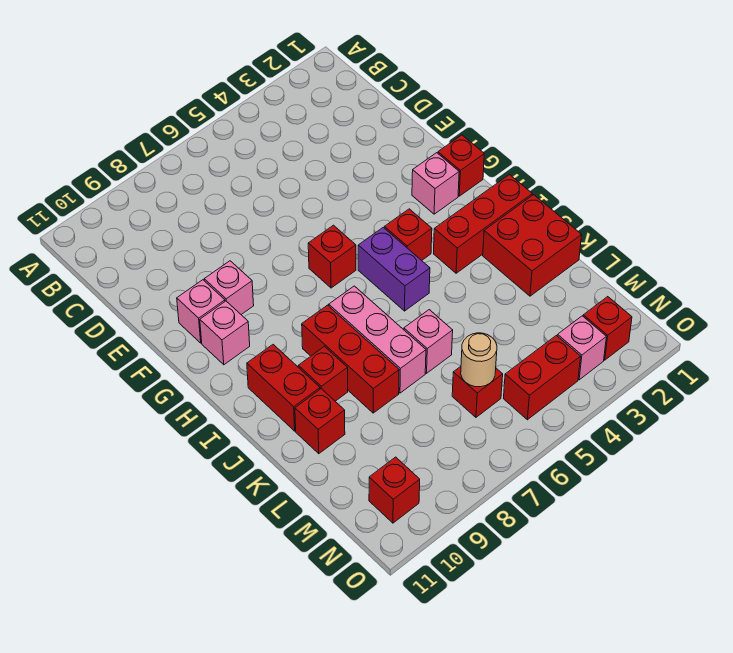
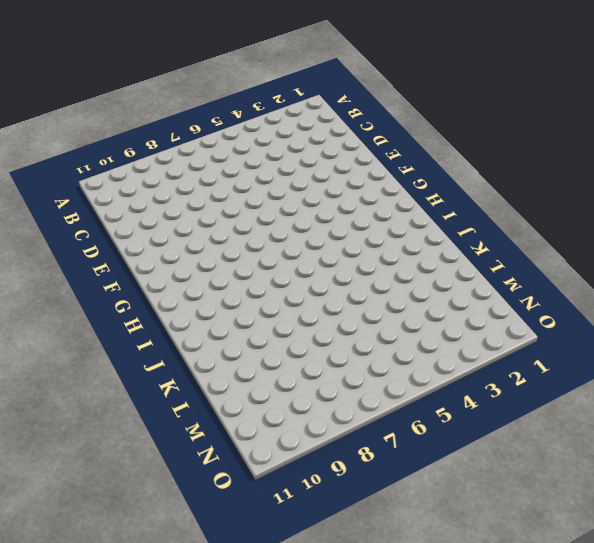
none -> pink brick F9 level 1
none -> pink brick F10 level 1
none -> red brick G1 level 1

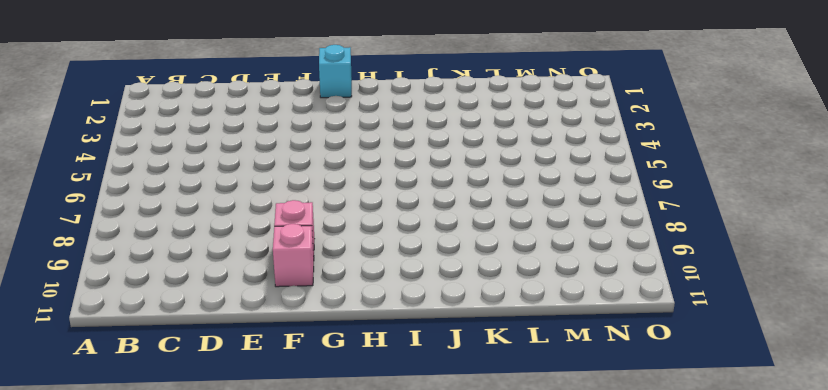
cyan brick G1 level 1 -> red brick G1 level 1
none -> pink brick G2 level 1
none -> red brick G6 level 1
none -> pink brick G10 level 1

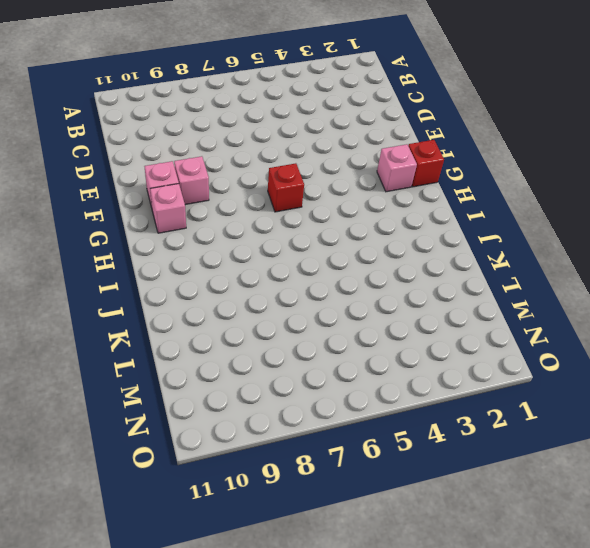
none -> red brick H4 level 1
none -> purple brick H5:I5 level 1
none -> red brick I1:I3 level 1

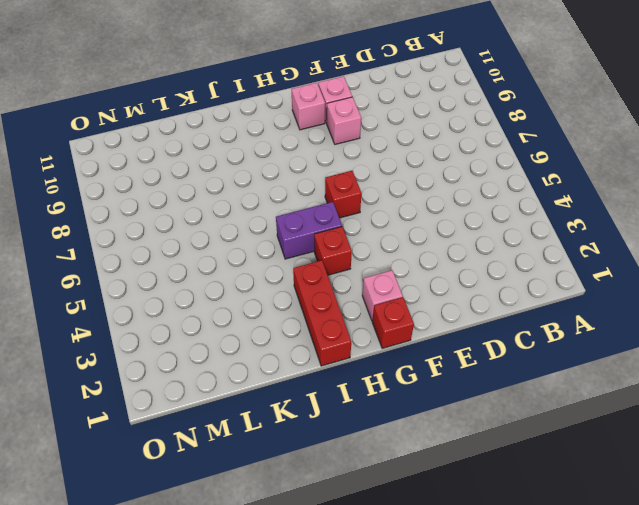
none -> pink brick I7:K7 level 1
none -> red brick I8:K8 level 1
none -> red brick I10:J10 level 1

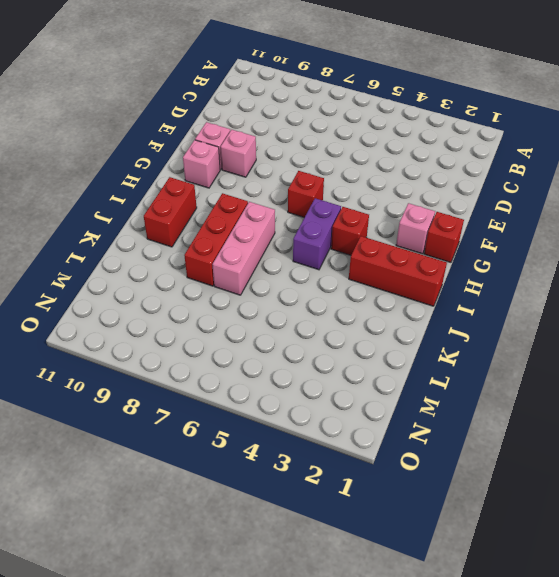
none -> red brick J1:K2 level 1
none -> red brick J9 level 1
none -> pink brick K6 level 1

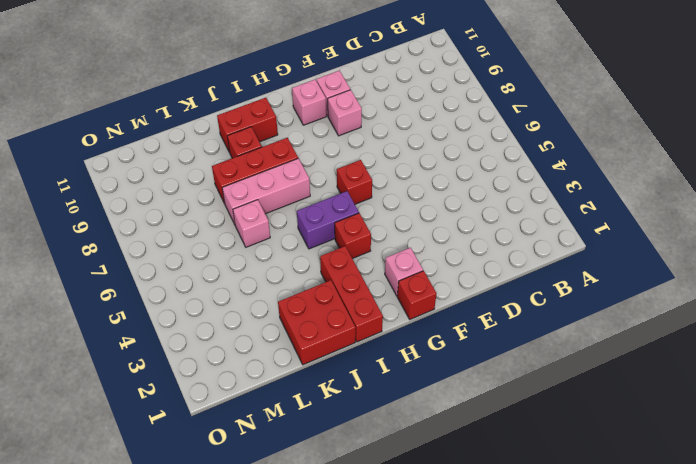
none -> red brick K10 level 1
none -> red brick M6 level 1
none -> red brick N2 level 1

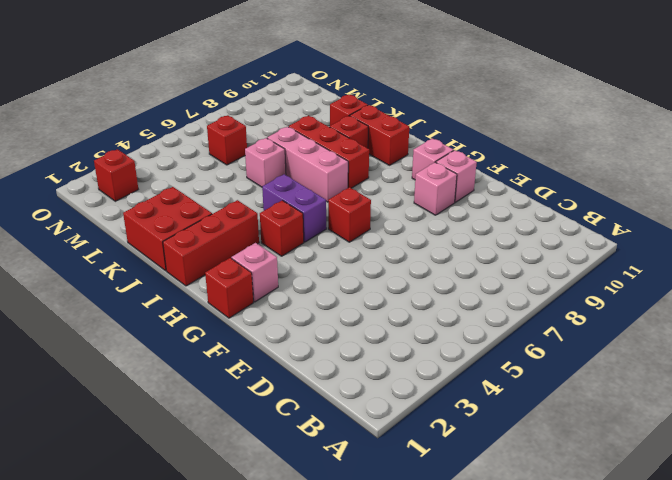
none -> pink brick N3 level 1
none -> red brick N4:N5 level 1
none -> red brick N10 level 1

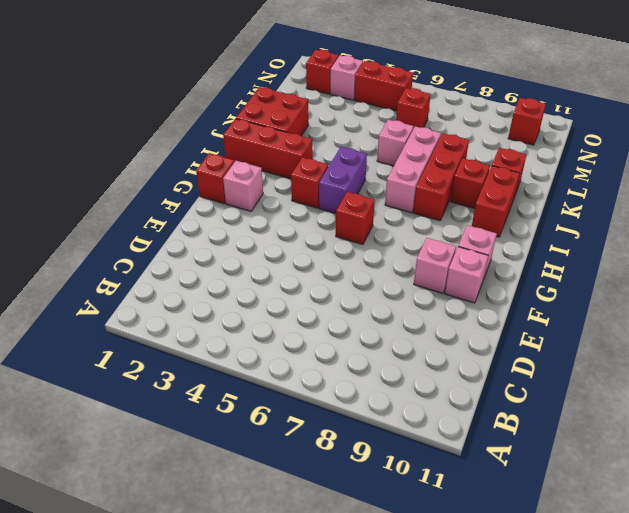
none -> tan round brick M6 level 2

